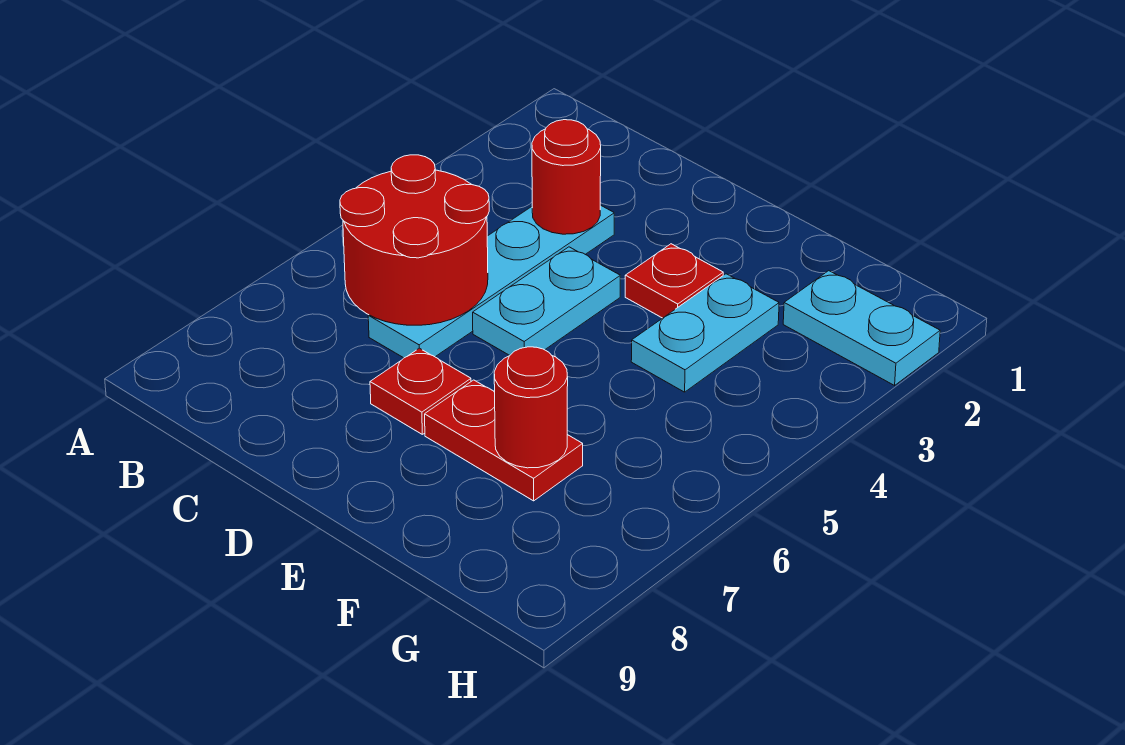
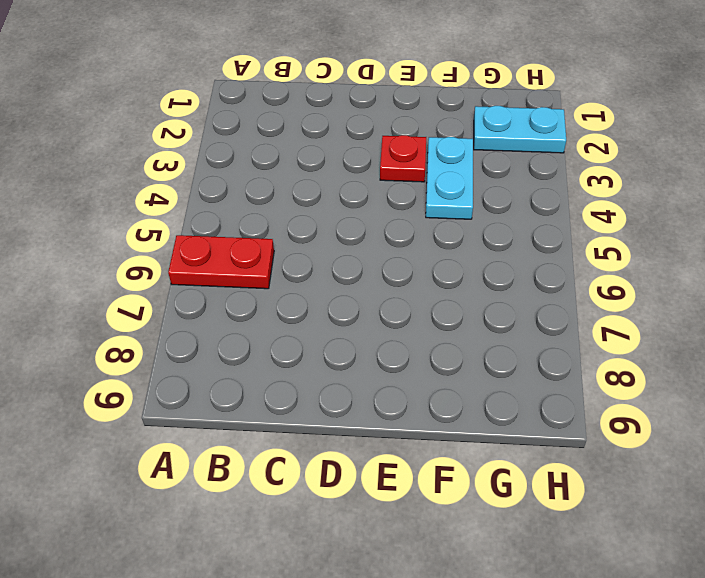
red plate A6:B6 level 1 -> red plate E7:F7 level 1
none -> cyan plate C3:C6 level 1
none -> cyan plate D4:D5 level 1

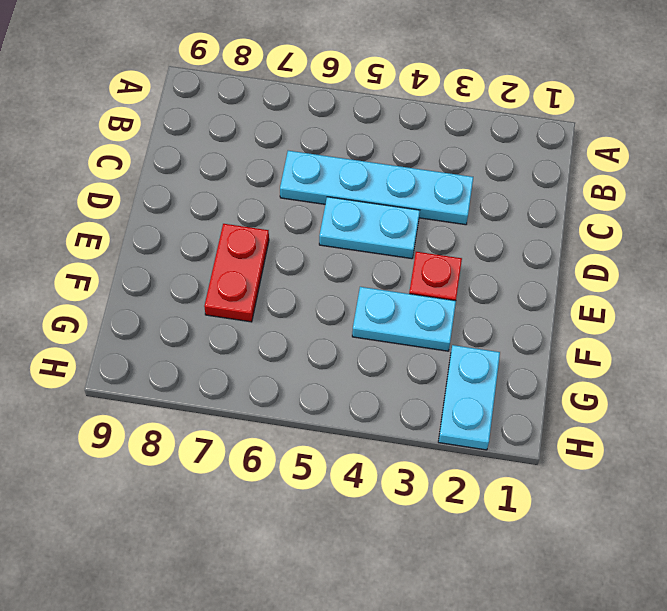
none -> red plate D7 level 1
none -> red round brick B5:C6 level 2

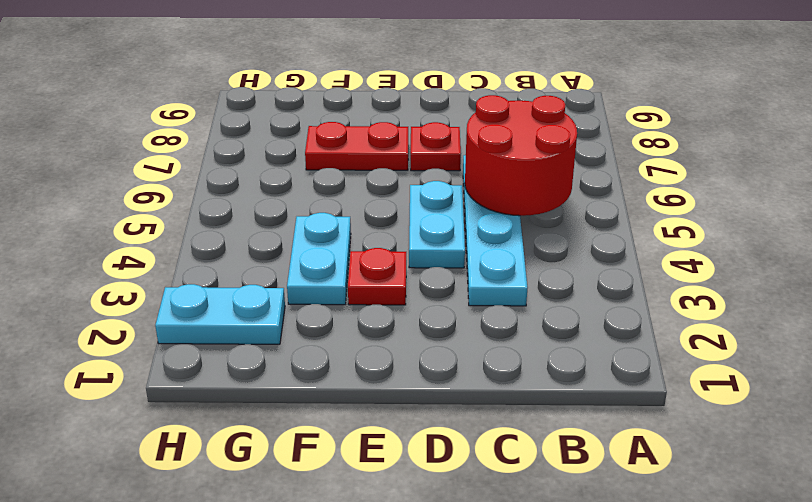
none -> red round brick C3 level 2
none -> red round brick F7 level 2

